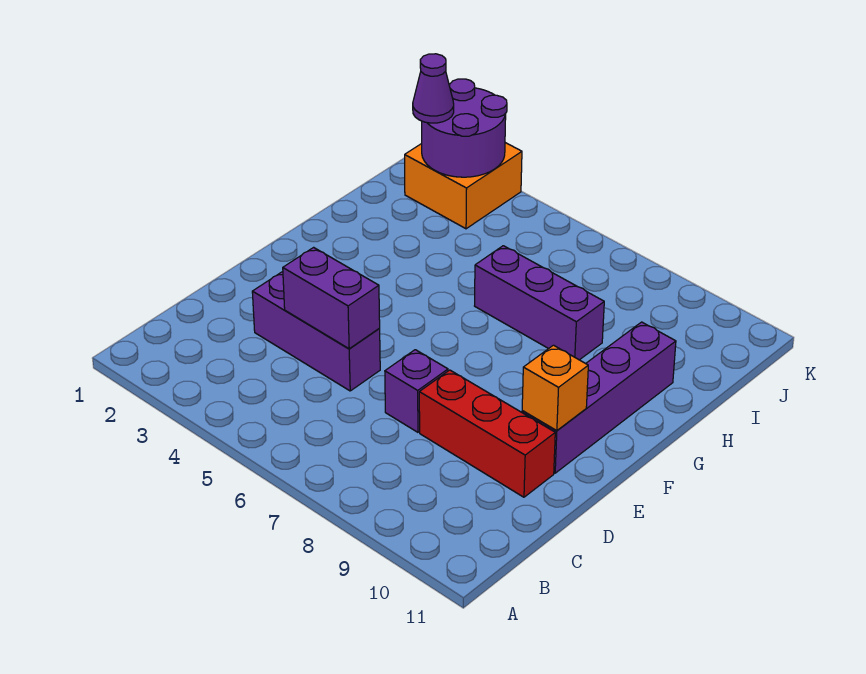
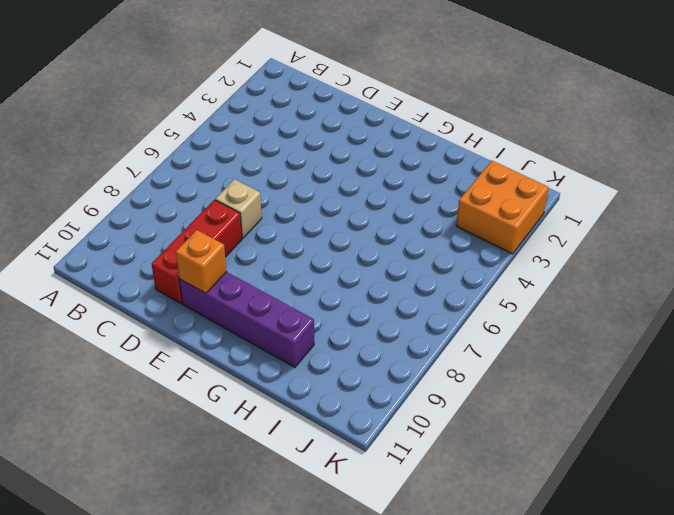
tan brick D7 level 1 -> purple brick D7 level 1
none -> purple brick D3:D5 level 1
none -> purple brick H6:H8 level 1

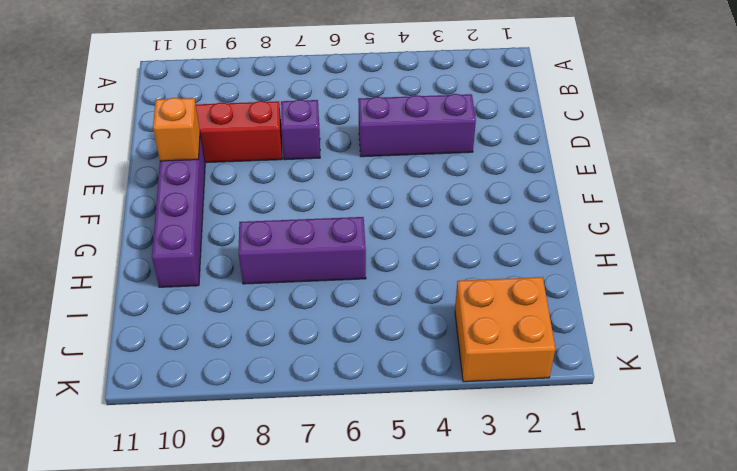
none -> purple brick D4:D5 level 2
none -> purple round brick J2:K3 level 2

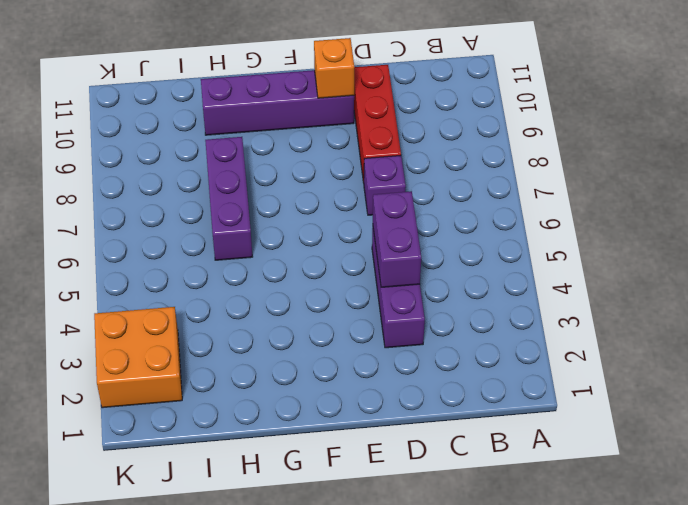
none -> purple round brick J2:K3 level 2
none -> purple cone J2 level 3

